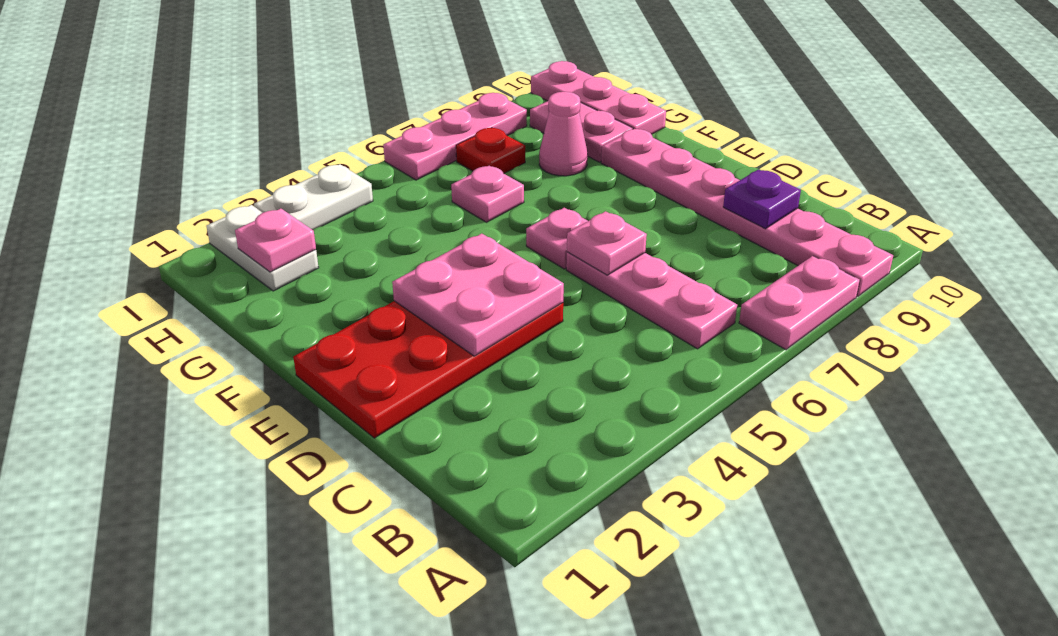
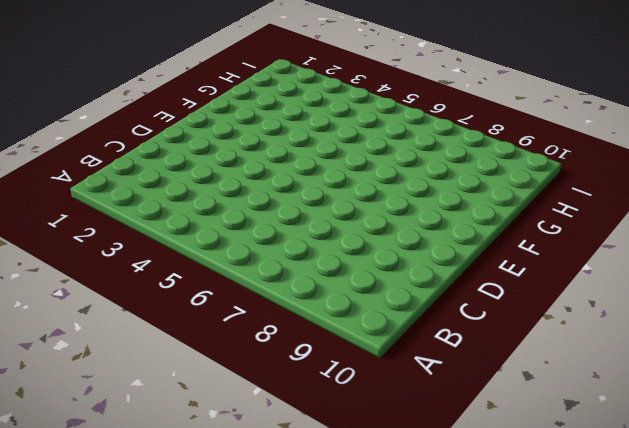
none -> pink plate A7:A8 level 1
none -> pink plate A9:F9 level 1
none -> pink plate B6:D6 level 1

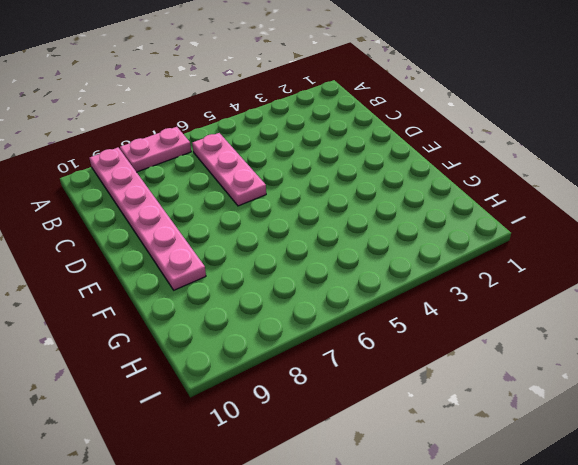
none -> red plate D1:E4 level 1
none -> pink plate E6 level 1
none -> pink plate G6 level 1

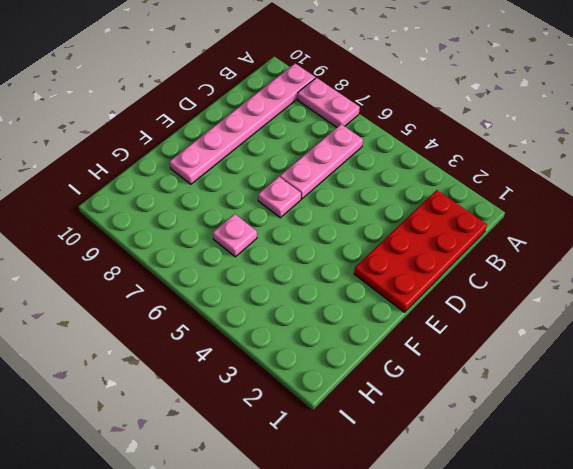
red plate B1:E2 level 1 -> red plate D1:E4 level 1
none -> pink cone G8 level 1
none -> pink plate G9:H9 level 1
none -> pink plate G10:I10 level 1

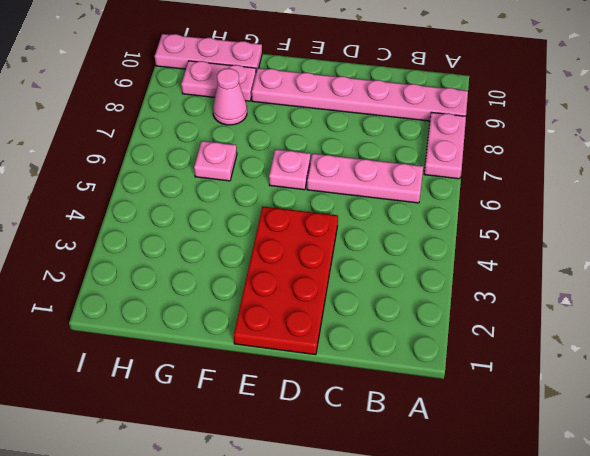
none -> white plate H2:I2 level 1
none -> red plate H7 level 1
none -> white plate I3:I4 level 1

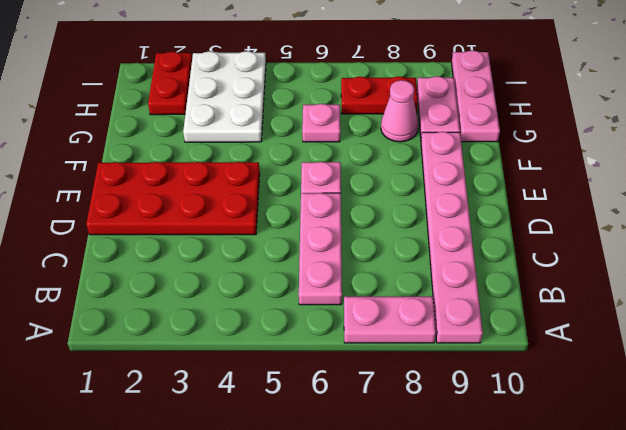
white plate G3:I4 level 1 -> white plate I3:I4 level 1
red plate H2:I2 level 1 -> white plate H2:I2 level 1
red plate H7:H8 level 1 -> red plate H7 level 1
none -> pink plate I6:I8 level 1
none -> purple plate C9 level 2
none -> pink plate D3:E4 level 2

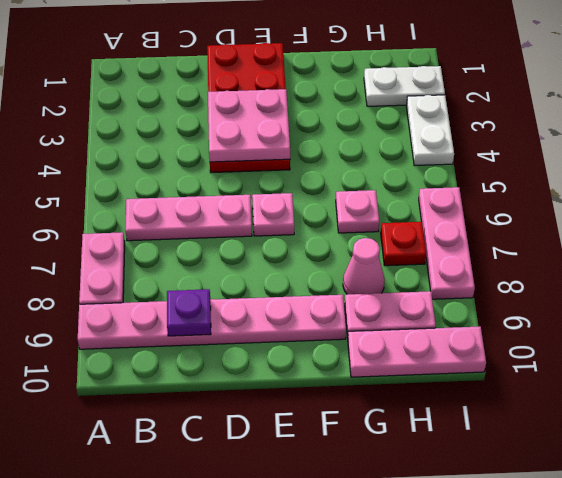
none -> pink plate D6 level 2
none -> pink plate H2 level 2

